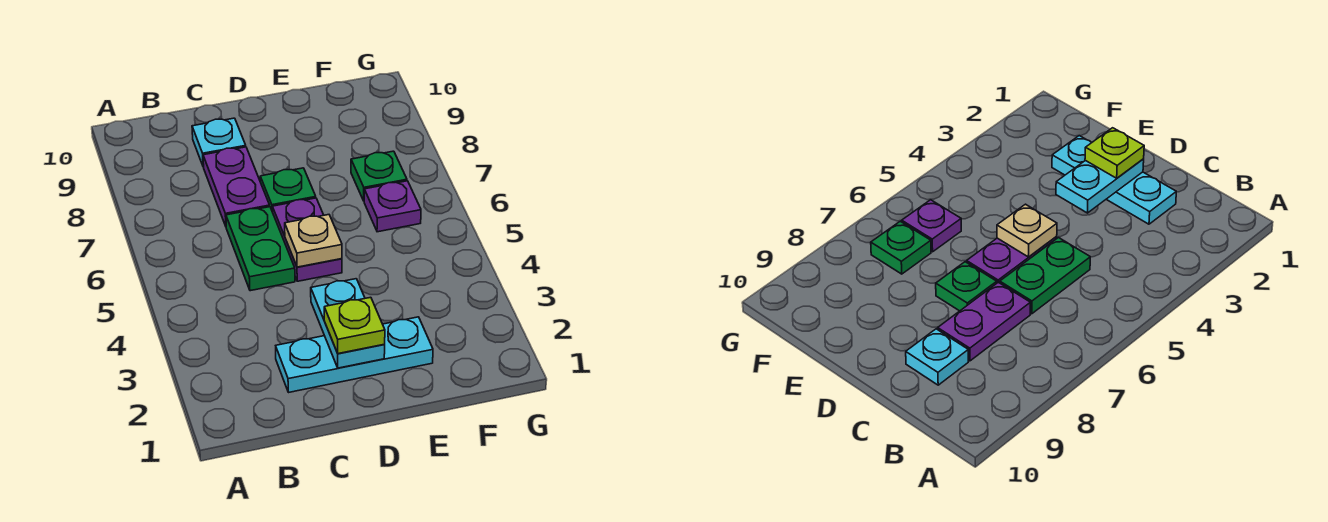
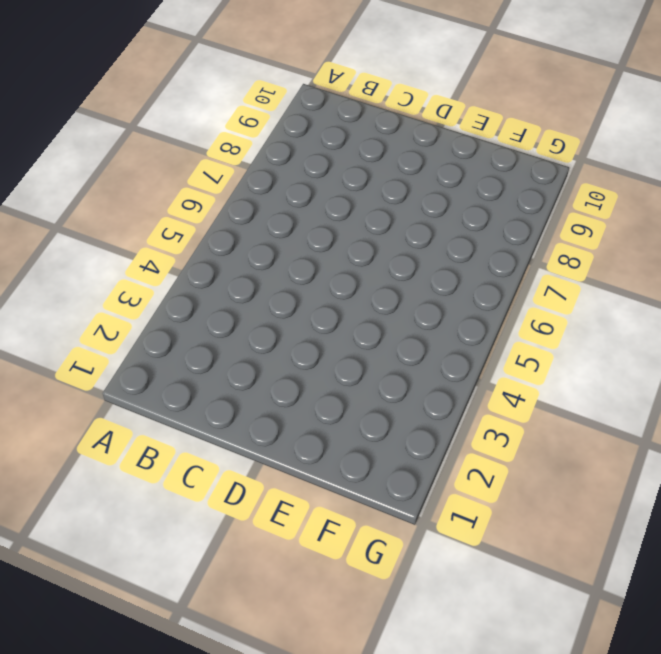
none -> cyan plate C2:E2 level 1
none -> green plate C5:C6 level 1

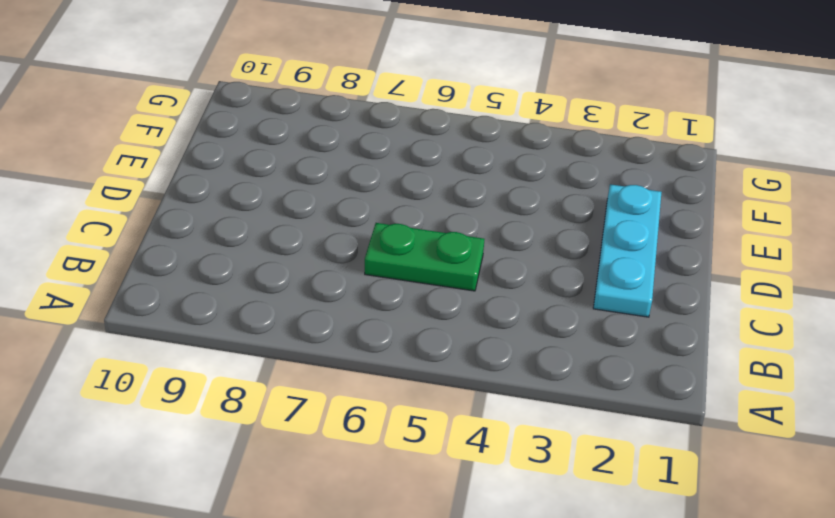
none -> purple plate C7:C8 level 1
none -> cyan plate C9 level 1

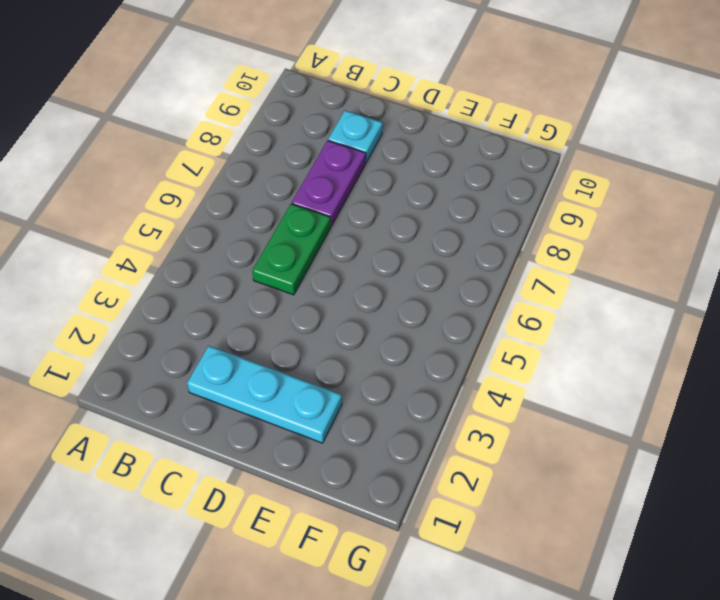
none -> purple plate D5:D6 level 1
none -> green plate D7 level 1

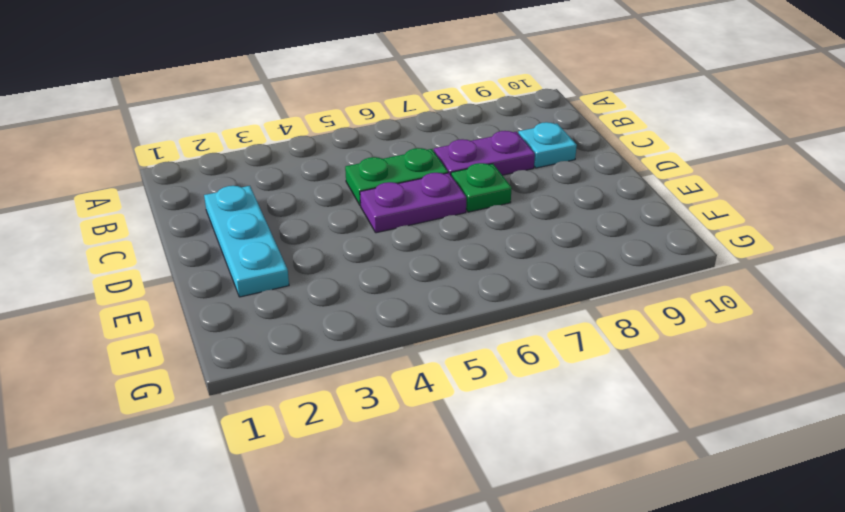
none -> purple plate F6 level 1
none -> green plate F7 level 1

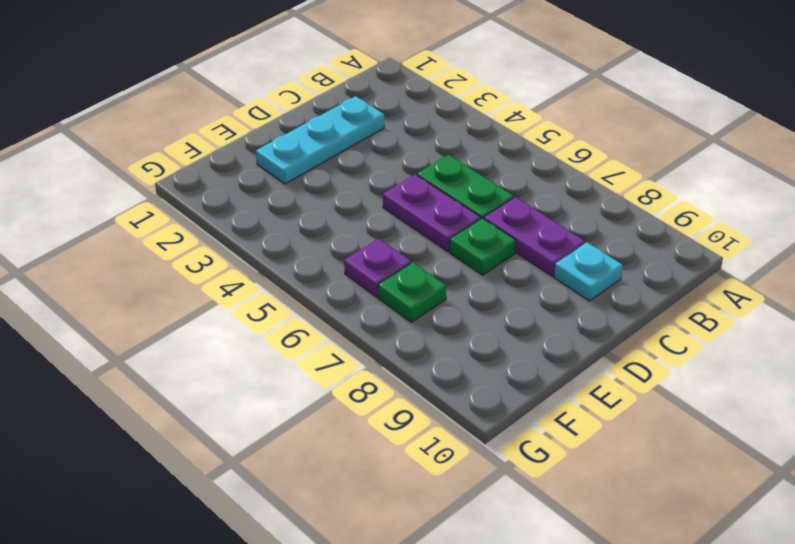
none -> cyan plate D2:D3 level 2
none -> tan plate D5 level 2

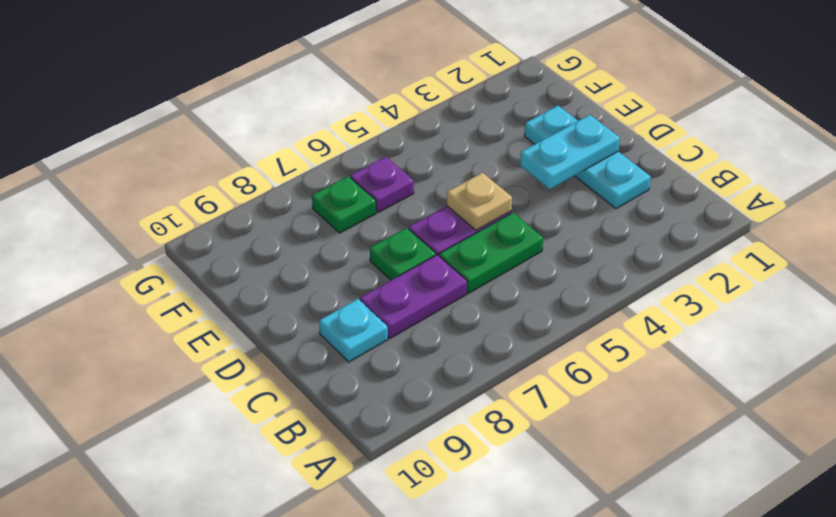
none -> lime plate D2 level 3

